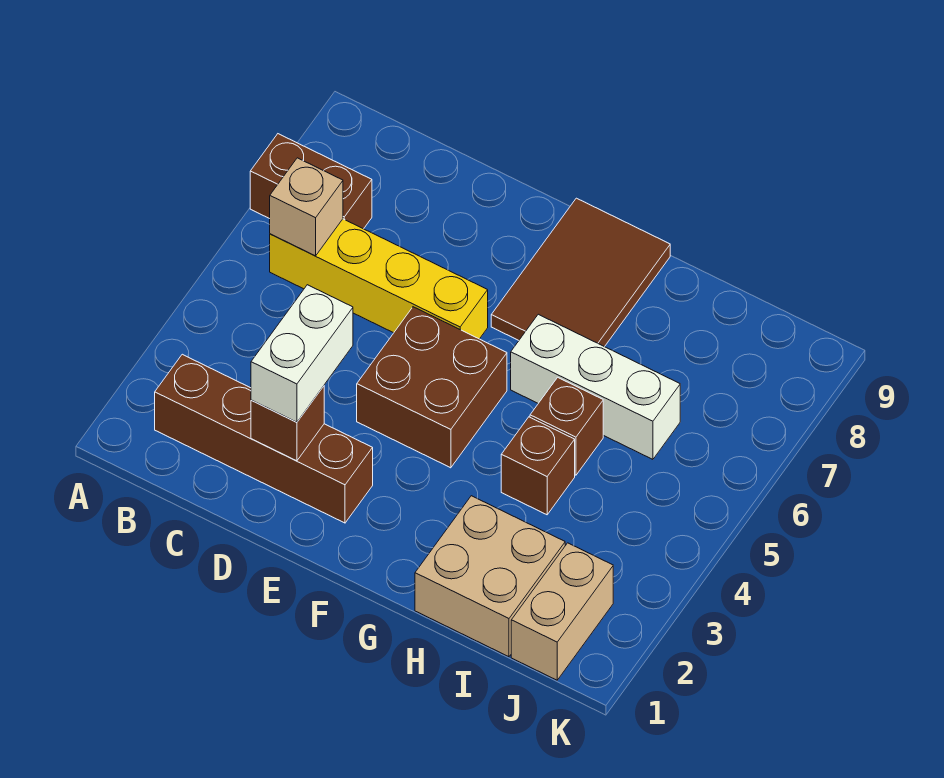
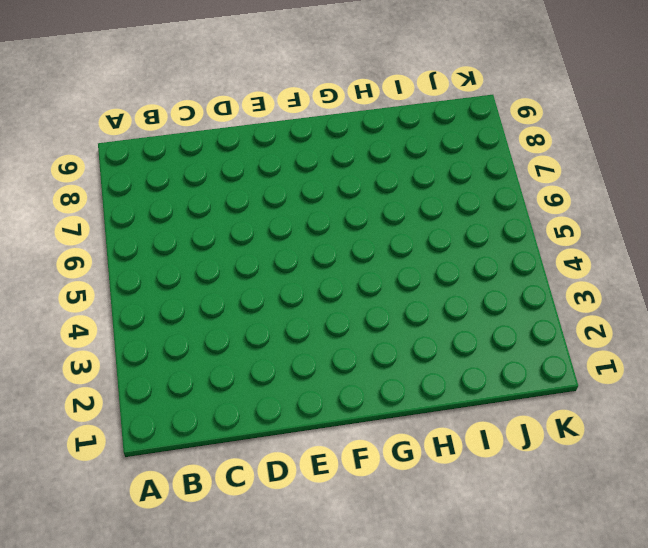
none -> brown brick A7:B7 level 1
none -> brown brick B2:E2 level 1
none -> yellow brick B6:E6 level 1

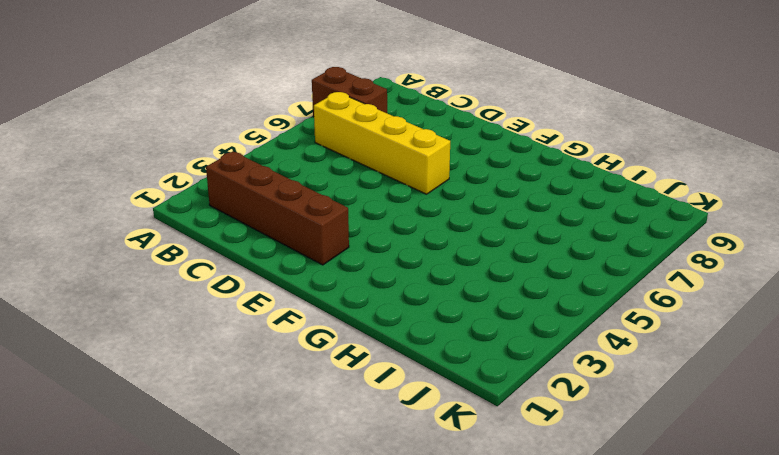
none -> brown brick E4:F5 level 1
none -> brown tile F7:G9 level 1
none -> white brick G6:I6 level 1

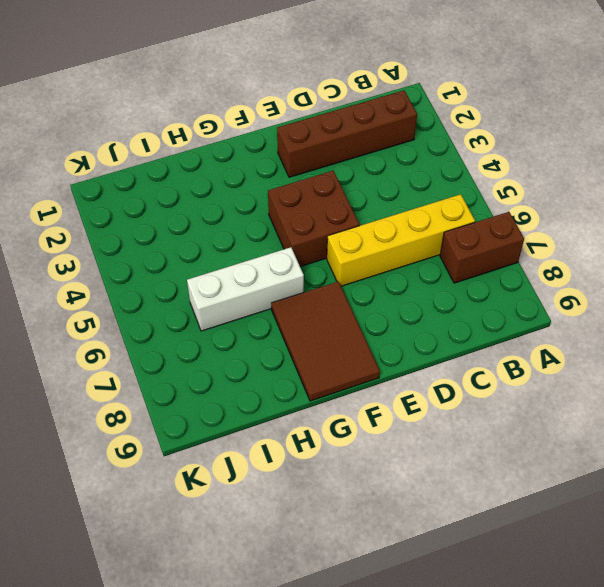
none -> tan brick H1:I2 level 1
none -> brown brick H4 level 1
none -> brown brick H5 level 1

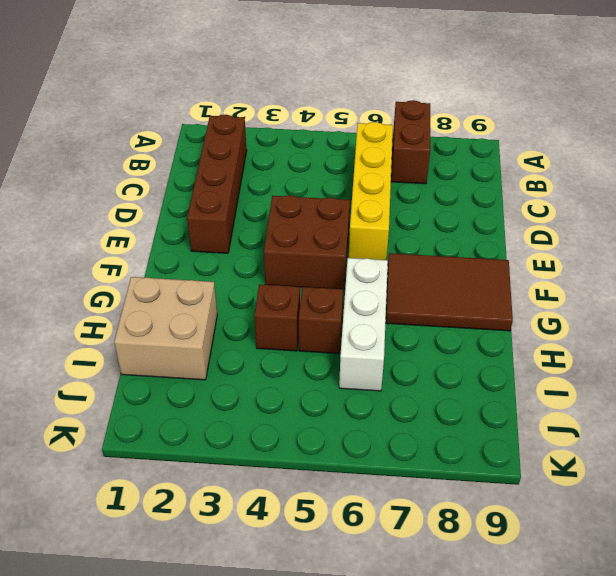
none -> tan brick J1:J2 level 1
none -> tan brick B6 level 2
none -> brown brick D2 level 2

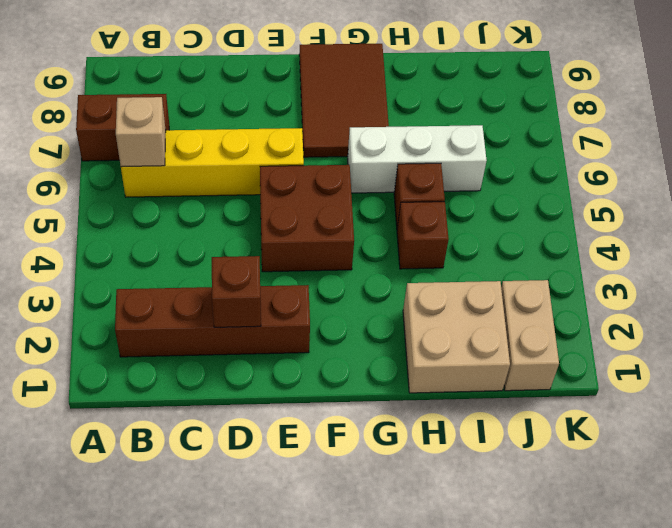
none -> white brick D2:D3 level 3

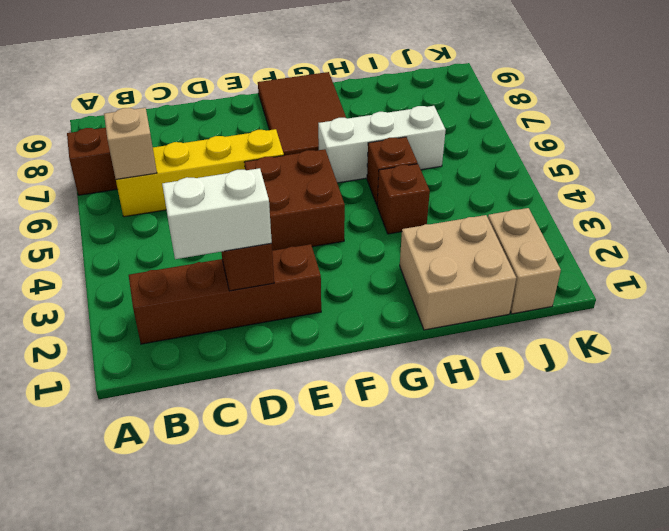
white brick C2:D2 level 3 -> white brick D2:D3 level 3

